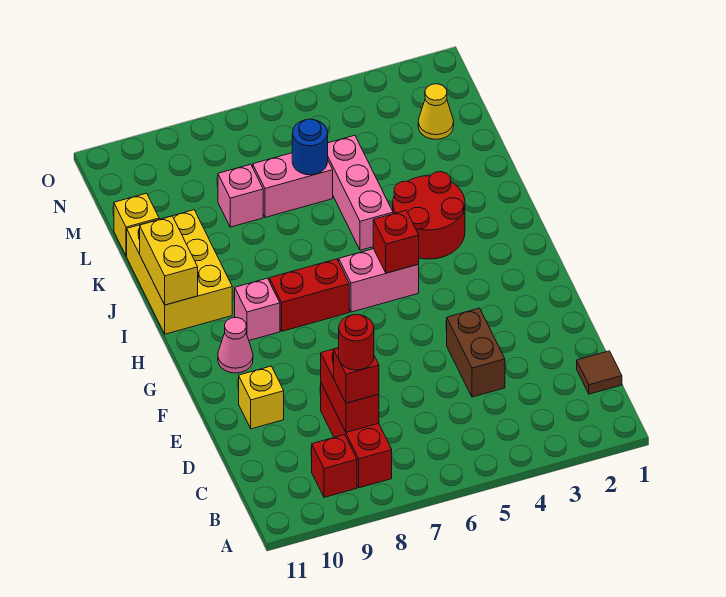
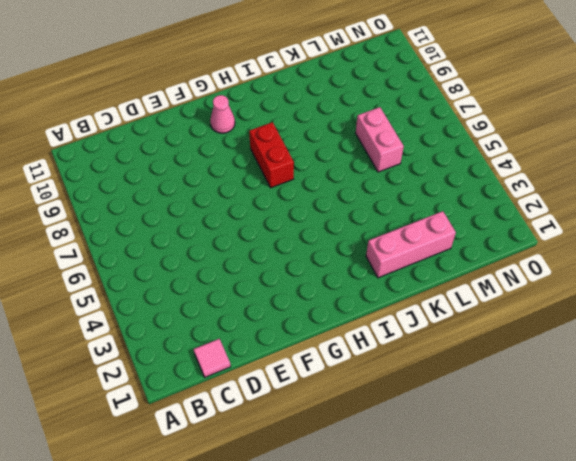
pink tile C1 level 1 -> brown tile C1 level 1
pink brick J2:L2 level 1 -> pink brick J5:L5 level 1
none -> red brick B8:D8 level 1
none -> red brick B9 level 1
none -> brown brick D4:E4 level 1

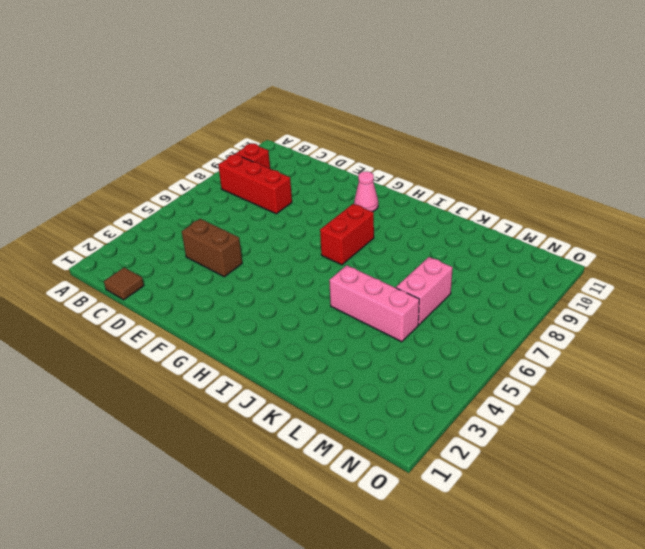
none -> yellow brick E10 level 1
none -> pink brick H5:H6 level 1
none -> pink brick H9 level 1

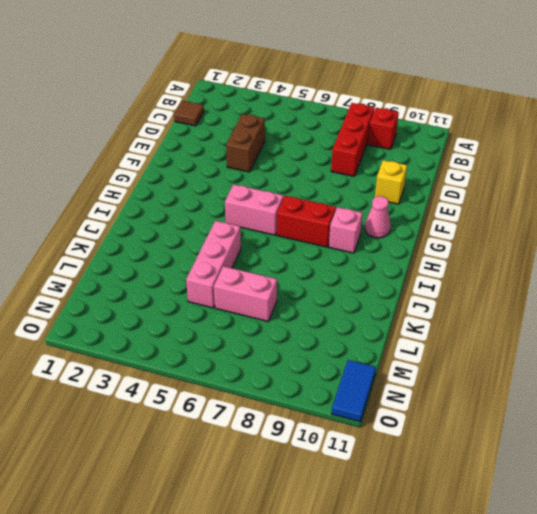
blue tile N11:O11 level 1 -> none
none -> red round brick I3:J4 level 1
none -> yellow brick I10:K11 level 1
none -> pink brick L8 level 1

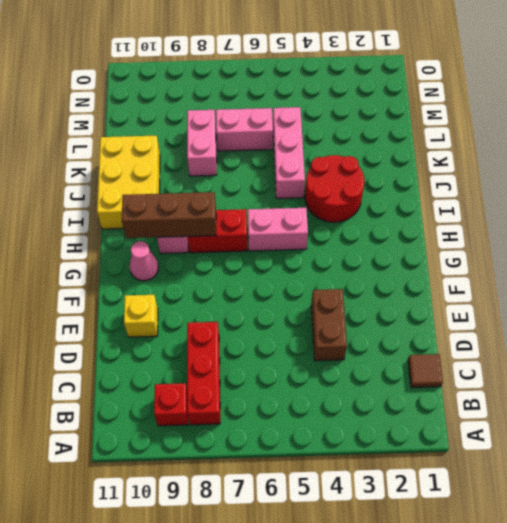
brown brick H8:H10 level 2 -> none
pink brick K8:L8 level 1 -> pink brick L8 level 1
none -> yellow brick L11 level 1
none -> yellow cone M2 level 1
none -> red brick C8:D8 level 2

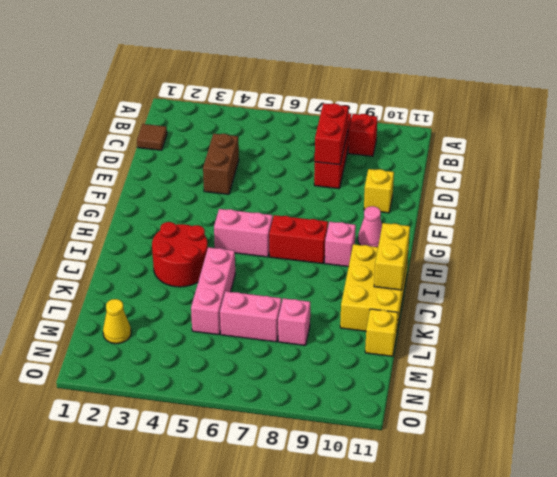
none -> red brick H5 level 2
none -> blue round brick L6 level 2
none -> red brick C8 level 3

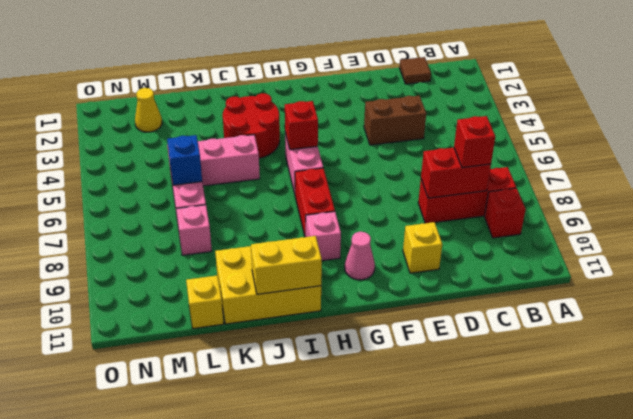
blue brick L6 level 2 -> blue round brick L6 level 2
none -> red round brick C8 level 4

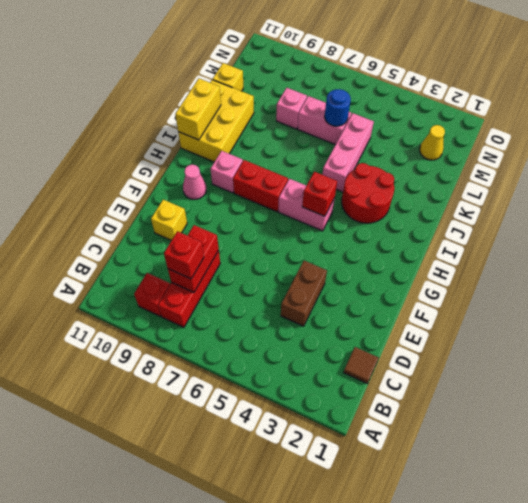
none -> red round brick C8 level 4

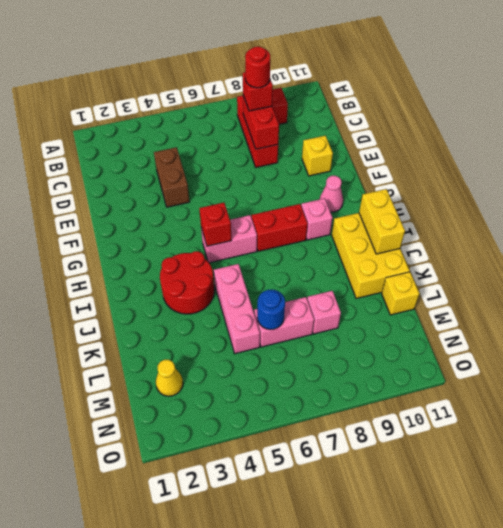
none -> brown tile C1 level 1

